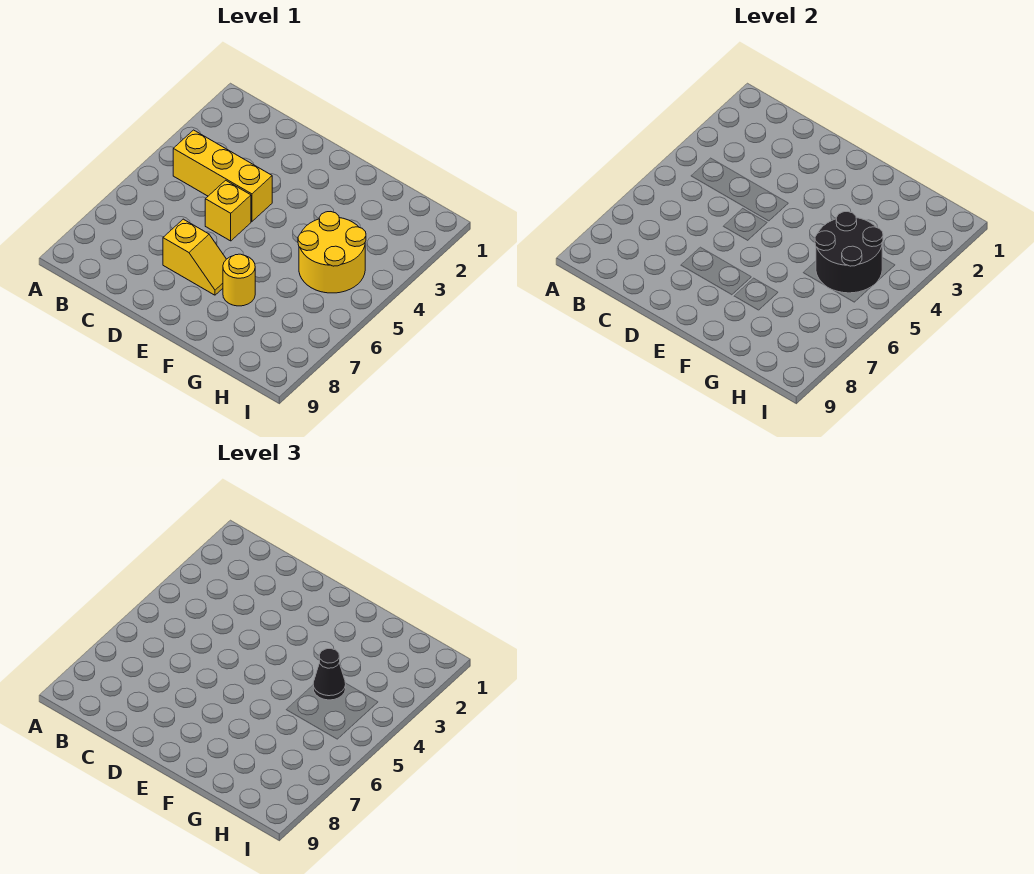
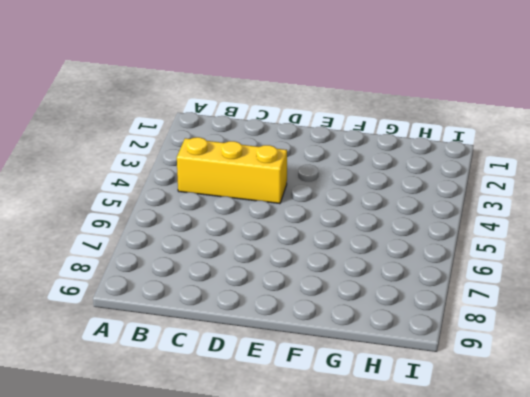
none -> yellow brick D5 level 1
none -> yellow slope D7:E7 level 1 top D

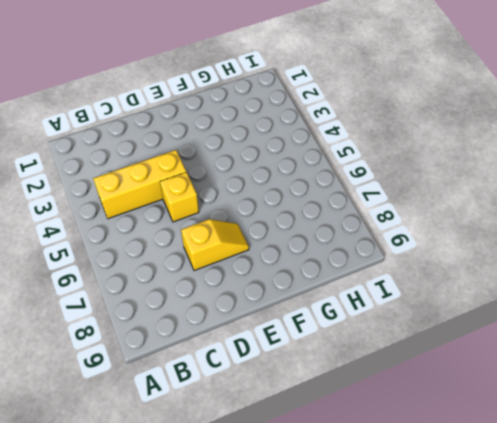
none -> yellow round brick F7 level 1
none -> yellow round brick G4:H5 level 1

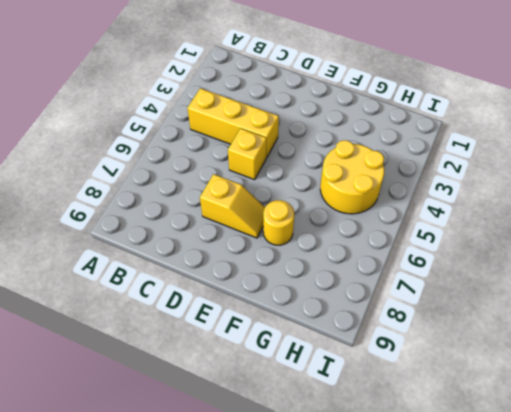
none -> black round brick G4:H5 level 2
none -> black cone G4 level 3

